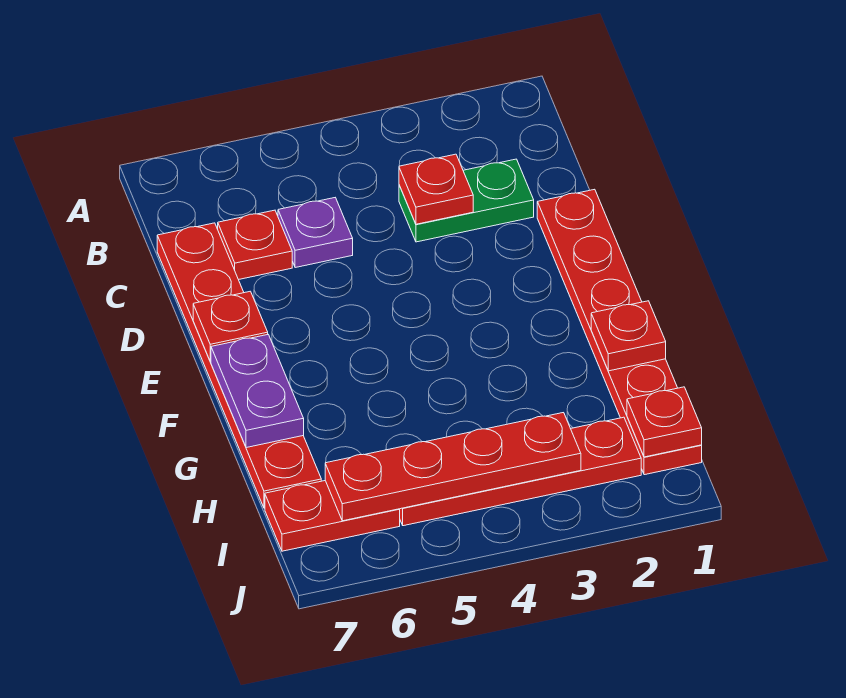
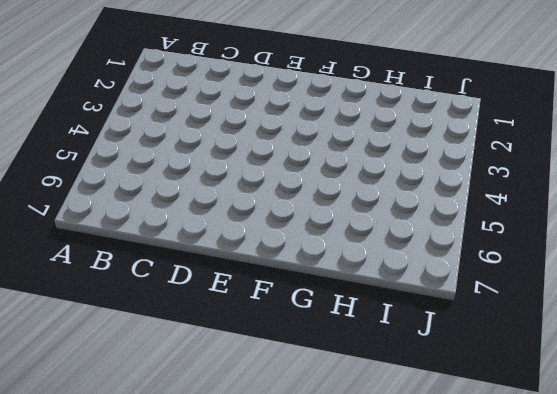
none -> green plate C2:C3 level 1
none -> purple plate C5 level 1
none -> red plate C6 level 1

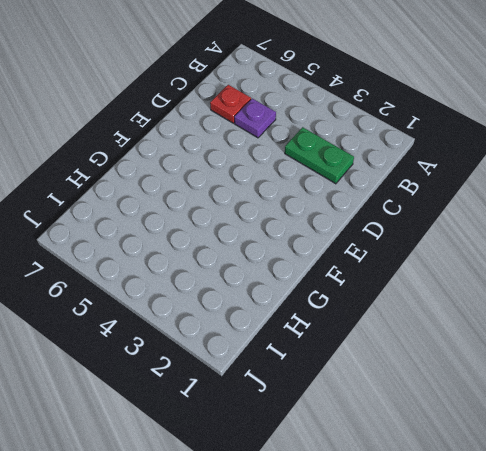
none -> red plate C7:H7 level 1
none -> red plate D1:I1 level 1
none -> red plate I2:I5 level 1

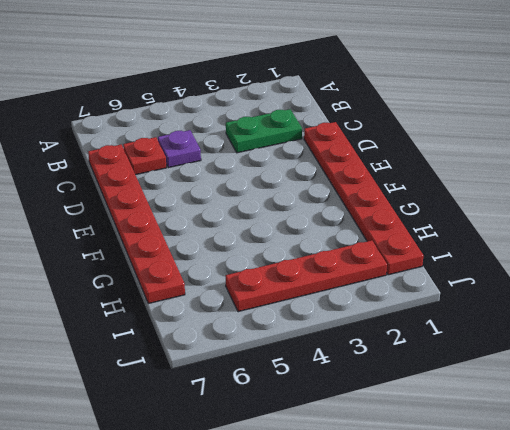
none -> red plate I6:I7 level 1
none -> red plate C3 level 2
none -> red plate E7 level 2

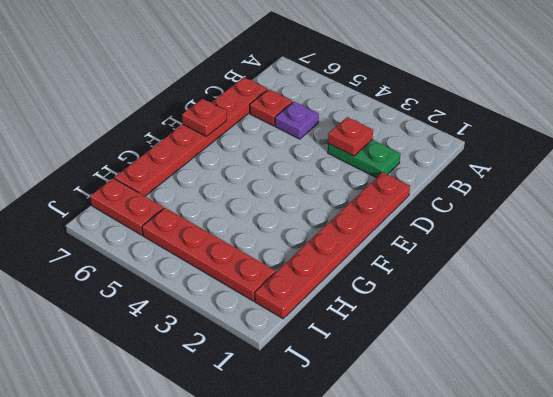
none -> purple plate F7:G7 level 2
none -> red plate G1 level 2
none -> red plate I1 level 2

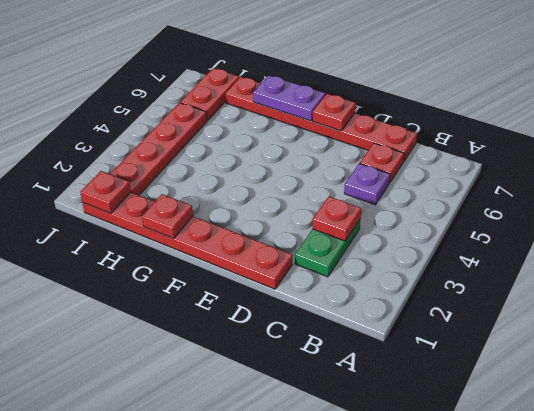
none -> red plate I3:I6 level 2

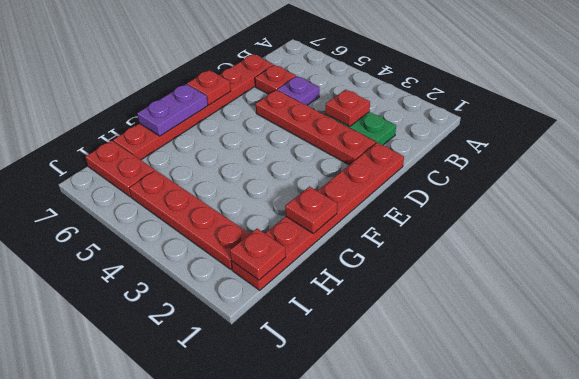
red plate D2:D5 level 1 -> red plate I3:I6 level 2

